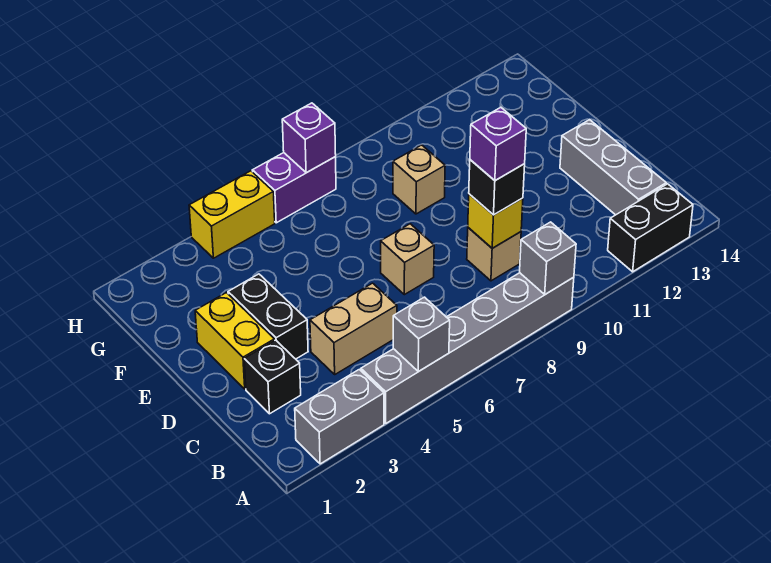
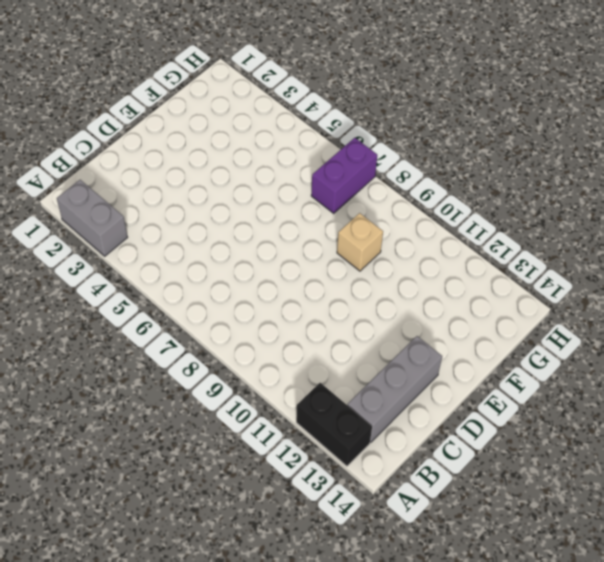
purple brick G7:H7 level 1 -> purple brick H6:H7 level 1
none -> grey brick A4:A9 level 1
none -> black brick C2 level 1
none -> tan brick C4:C5 level 1

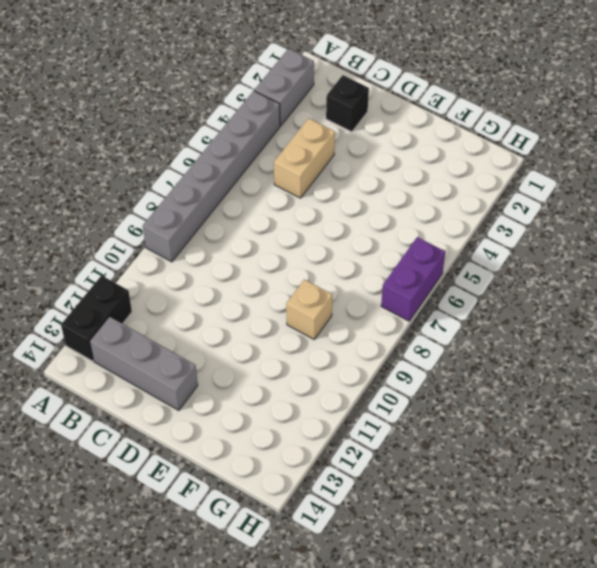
none -> tan brick C9 level 1
none -> yellow brick D2:E2 level 1
none -> black brick D3:E3 level 1

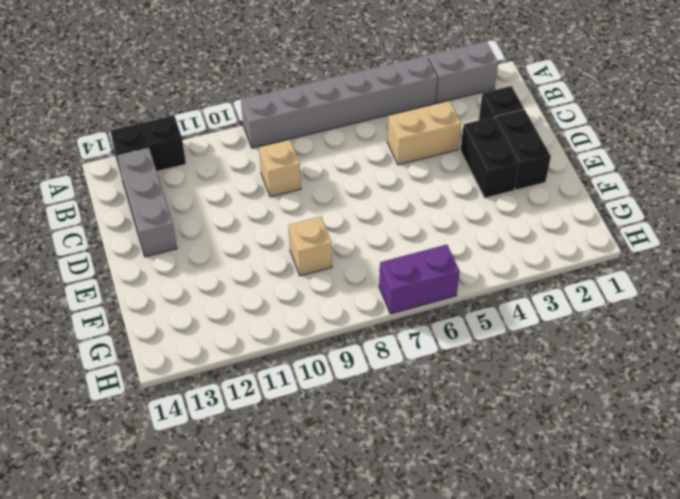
black brick D2:E2 level 1 -> yellow brick D2:E2 level 1
none -> tan brick D7 level 1
none -> yellow brick H4:H5 level 1
none -> grey brick A5 level 2

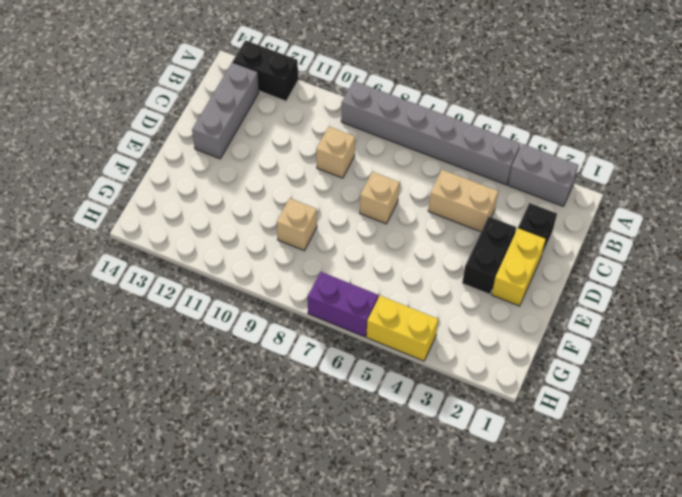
none -> grey brick A5 level 2
none -> grey brick A9 level 2
none -> yellow brick C9 level 2

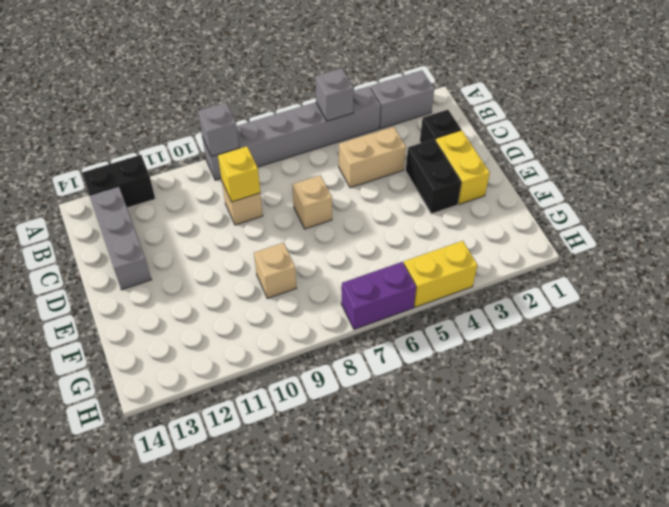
none -> purple brick H7 level 2
none -> black brick C9 level 3
none -> purple brick C9 level 4

